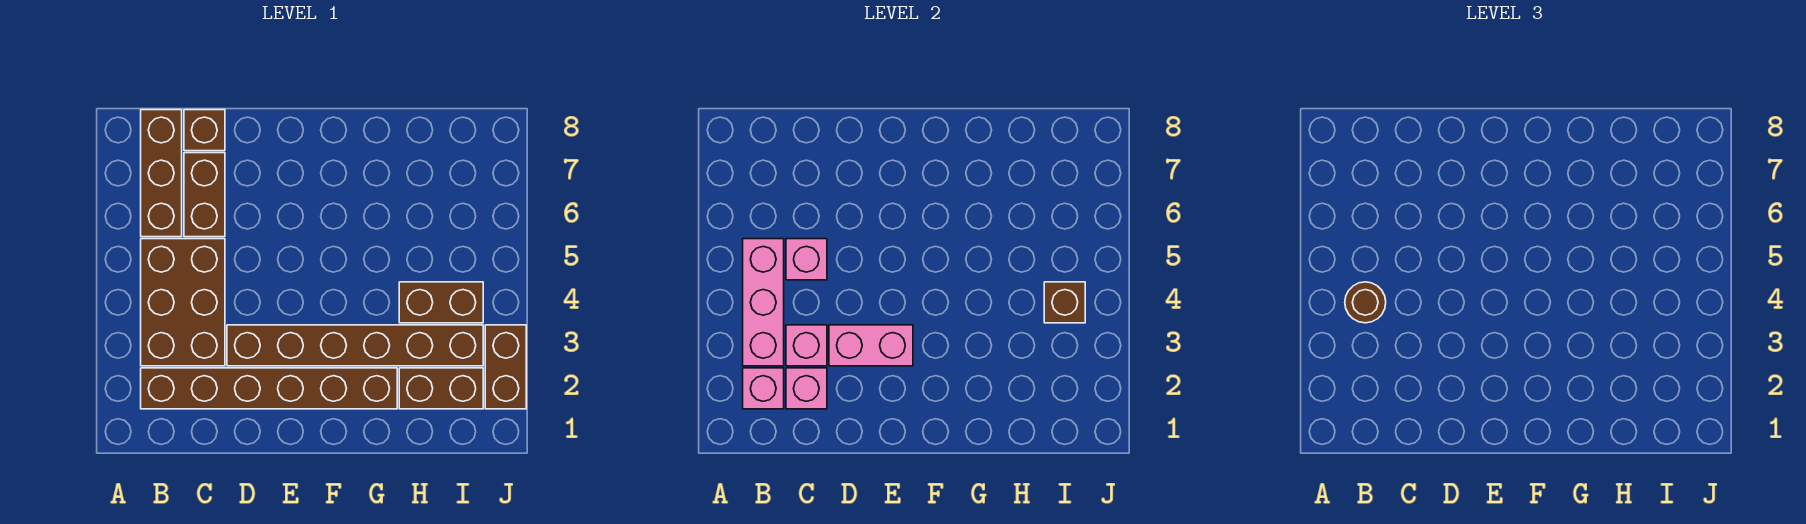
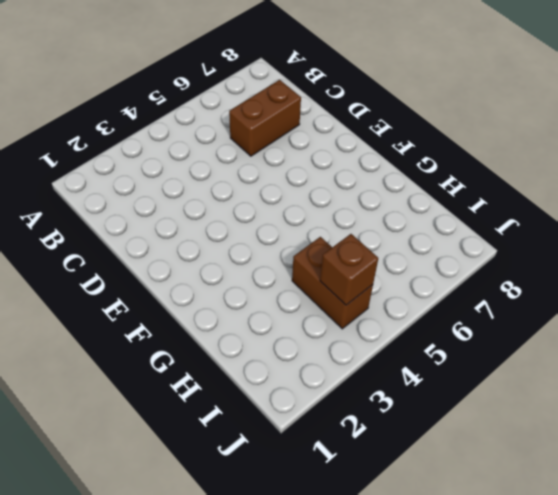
none -> brown brick B2:G2 level 1
none -> brown brick B3:C5 level 1
none -> brown brick B6:B8 level 1

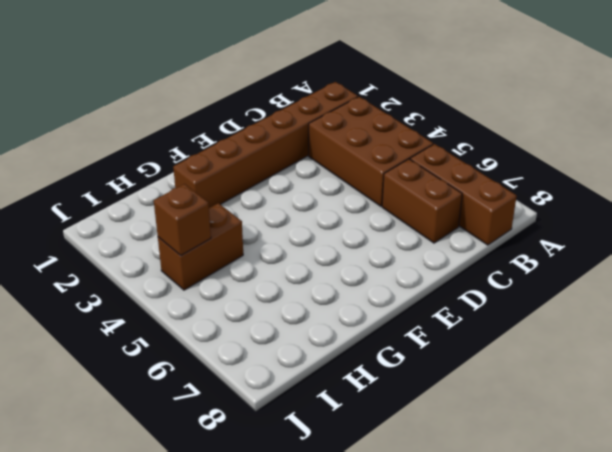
none -> brown brick C8 level 1
none -> brown brick D3:I3 level 1
none -> brown brick H2:I2 level 1

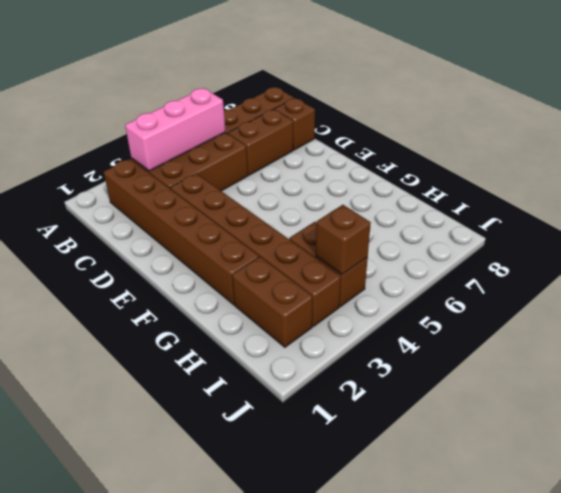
none -> brown brick J2:J3 level 1
none -> pink brick B2 level 2
none -> pink brick C2 level 2

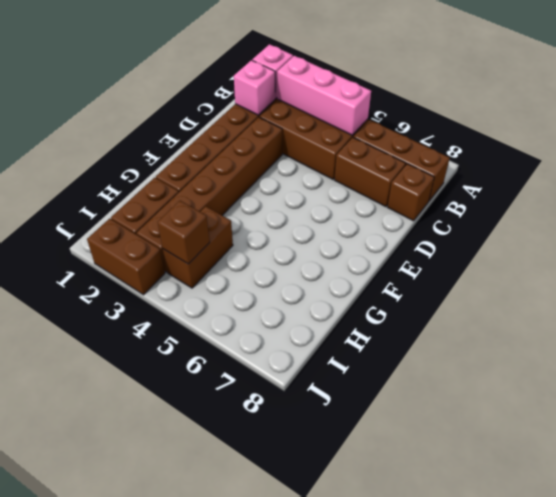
none -> pink brick C3 level 2
none -> pink brick C5 level 2
none -> pink brick D3:E3 level 2

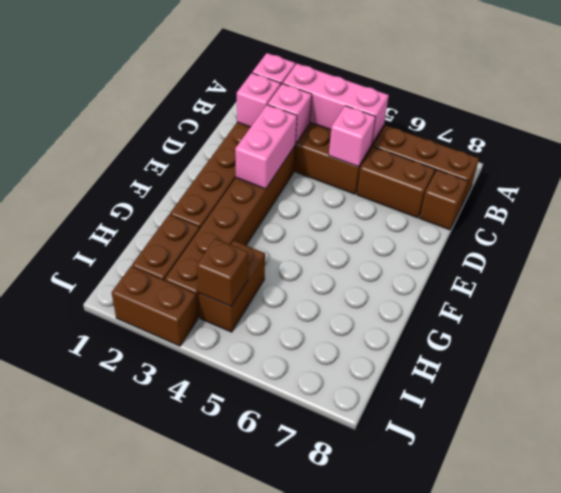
none -> brown round brick B4 level 3

